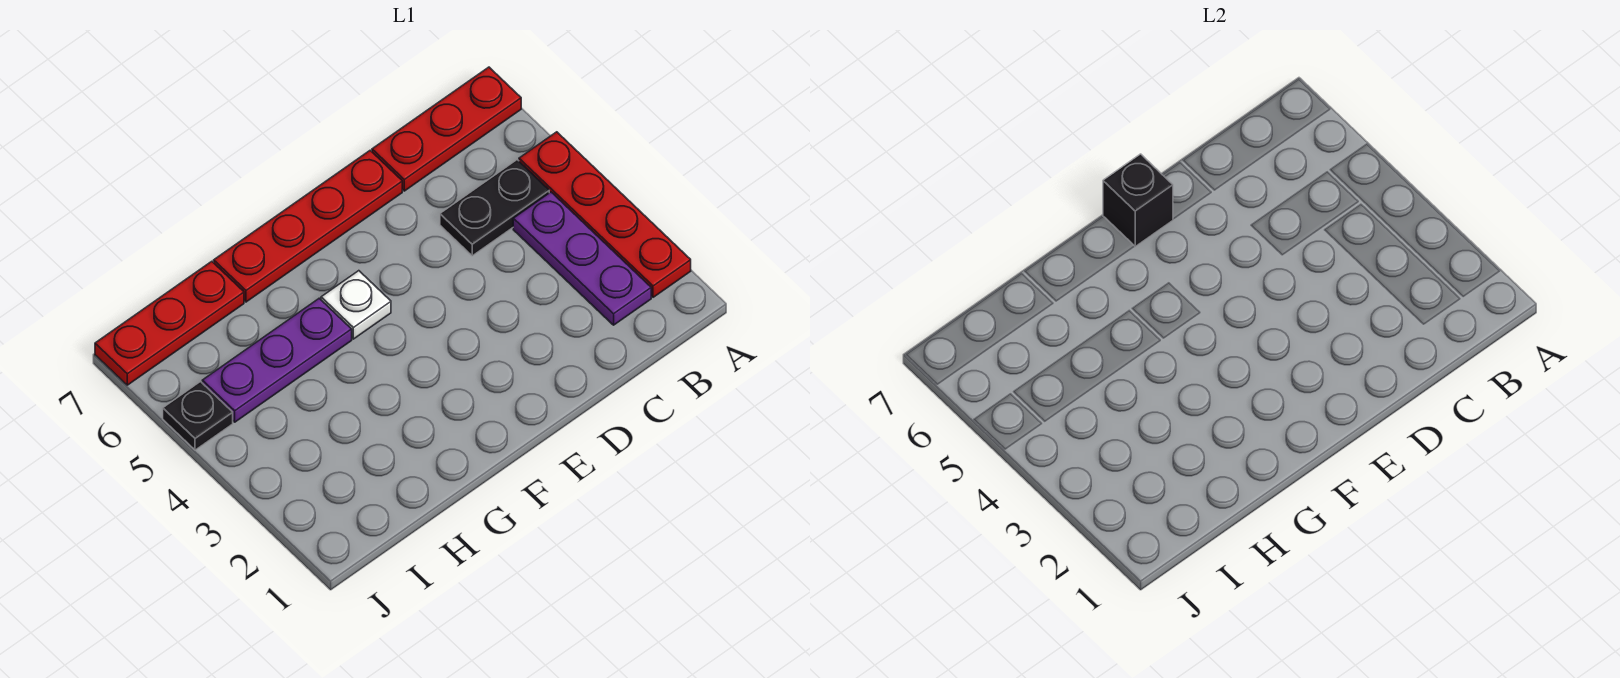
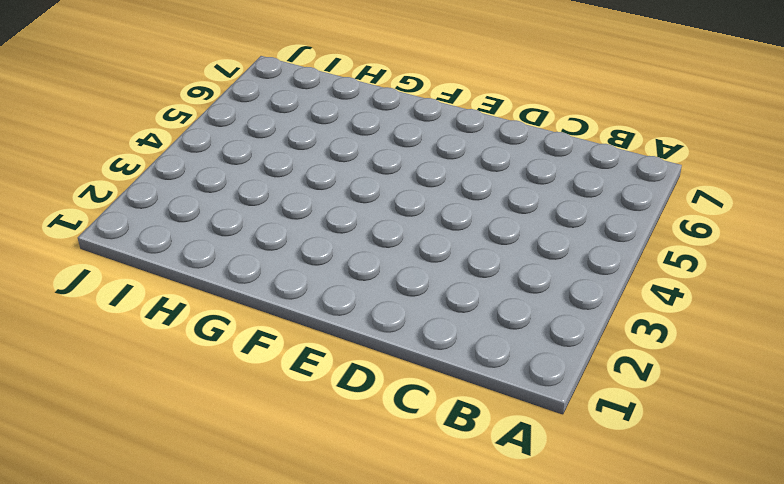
none -> red plate A2:A5 level 1
none -> red plate A7:C7 level 1

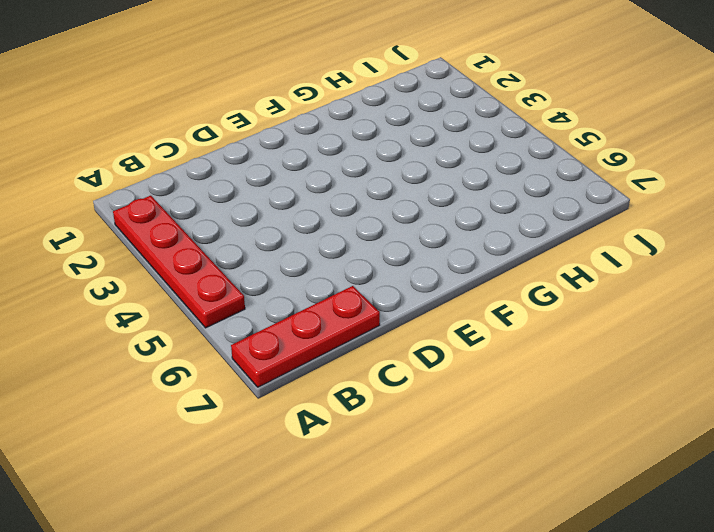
none -> purple plate B2:B4 level 1
none -> black plate B5:C5 level 1

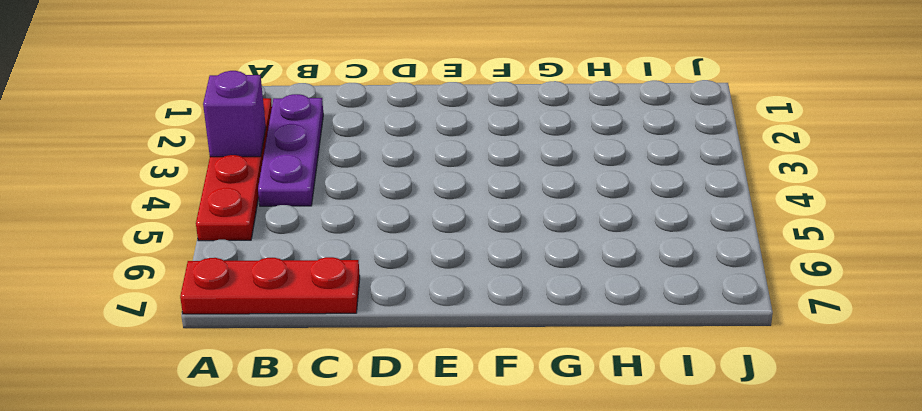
purple brick A3 level 2 -> none
none -> black plate B5:C5 level 1
none -> red plate D7:G7 level 1

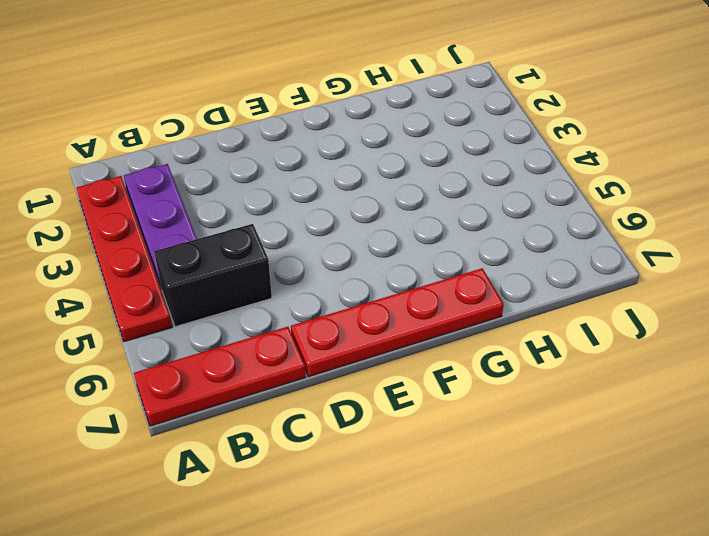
black brick B5:C5 level 1 -> black plate B5:C5 level 1
none -> white plate F5 level 1
none -> purple plate G5:I5 level 1

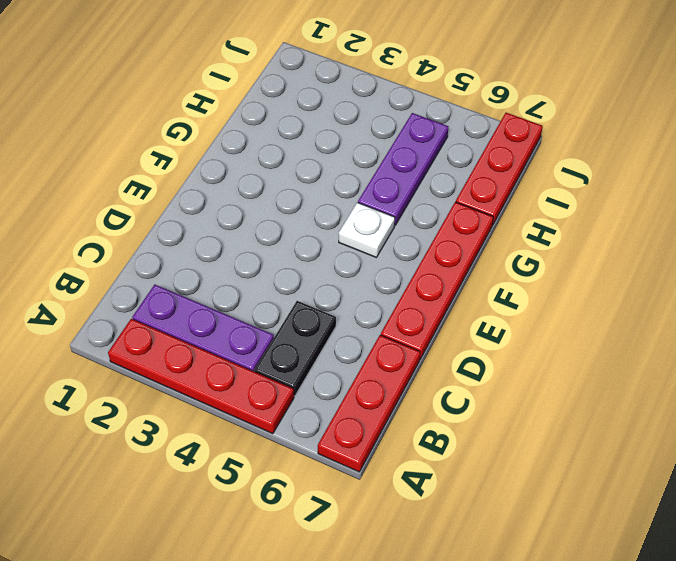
none -> black plate J5 level 1
none -> black brick E7 level 2

